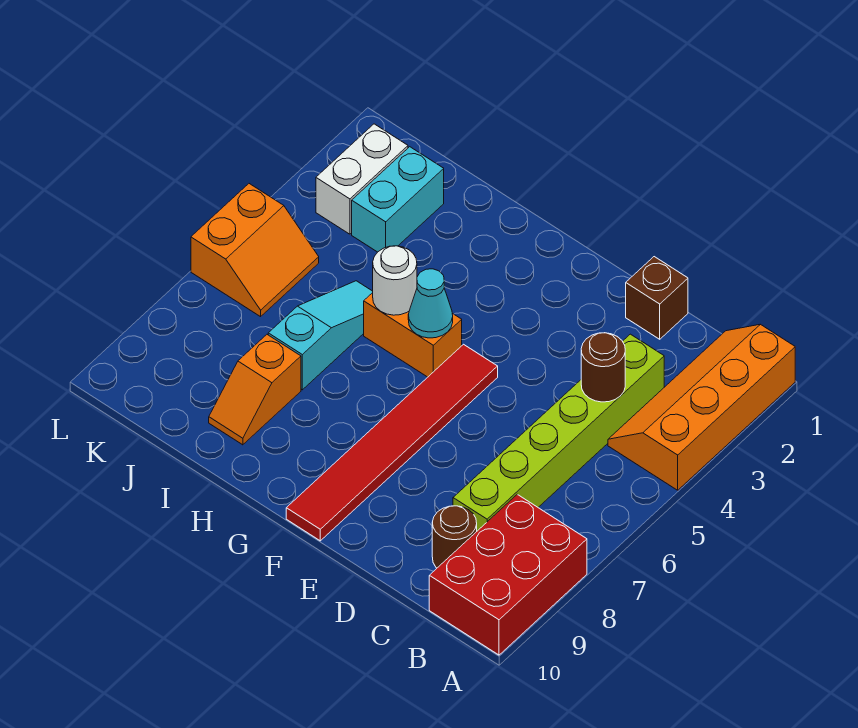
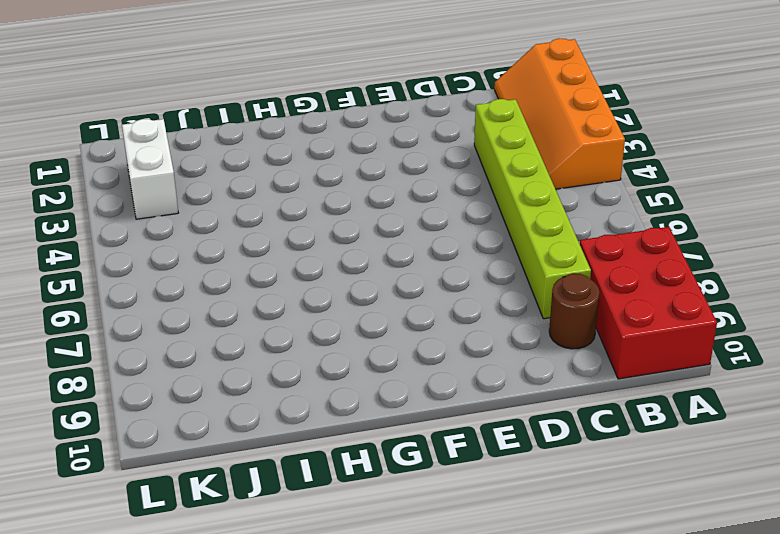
none -> brown brick D1 level 1
none -> red tile F5:F10 level 1
none -> orange brick G5:H5 level 1

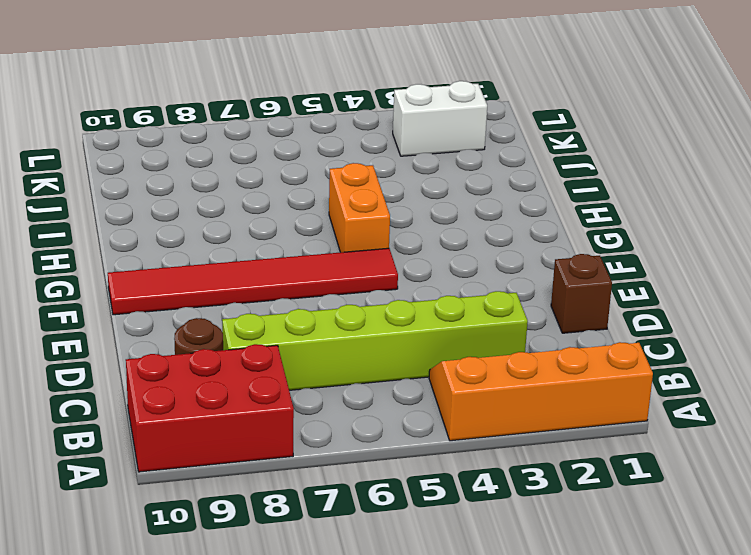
none -> cyan slope I5:I7 level 1 top 7
none -> orange slope I8:I9 level 1 top 8
none -> cyan brick J2:J3 level 1

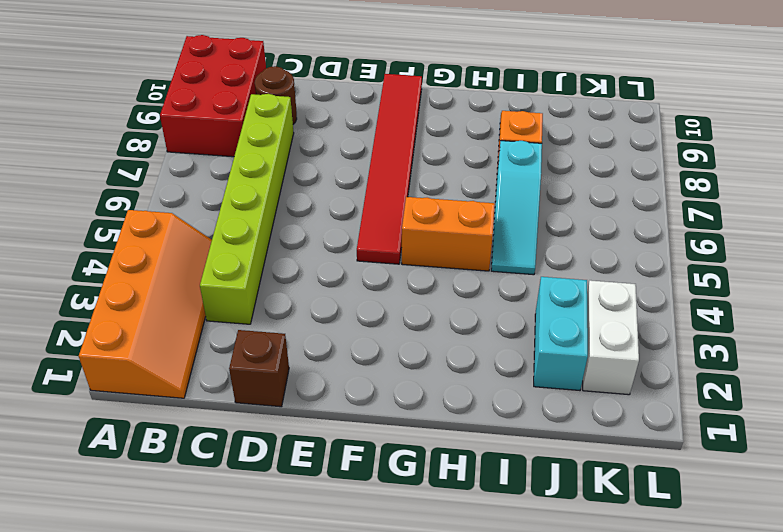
none -> orange slope K5:L6 level 1 top L
none -> brown round brick C4 level 2
none -> cyan cone G5 level 2

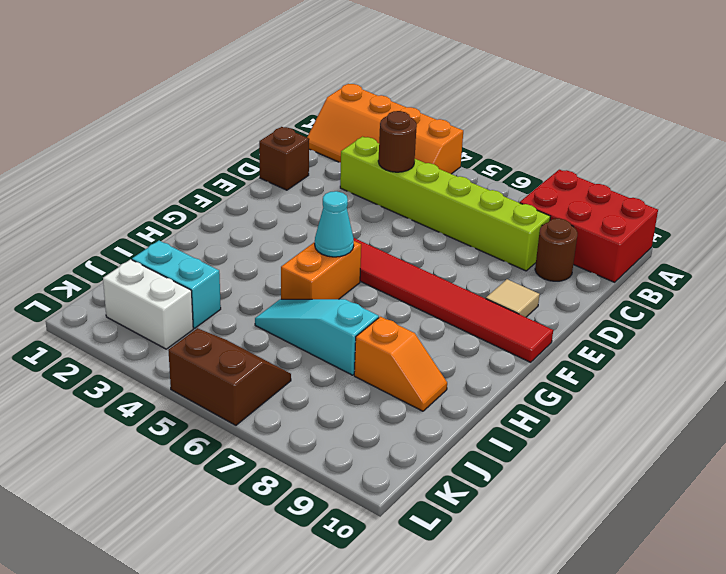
tan tile E9 level 1 -> none
brown slope K5:L6 level 1 top L -> orange slope K5:L6 level 1 top L
none -> white round brick H5 level 2

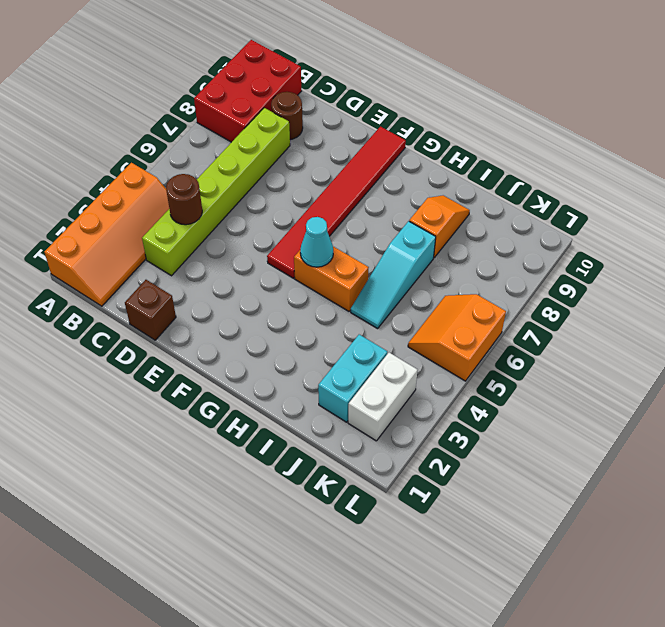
none -> white round brick H5 level 2

